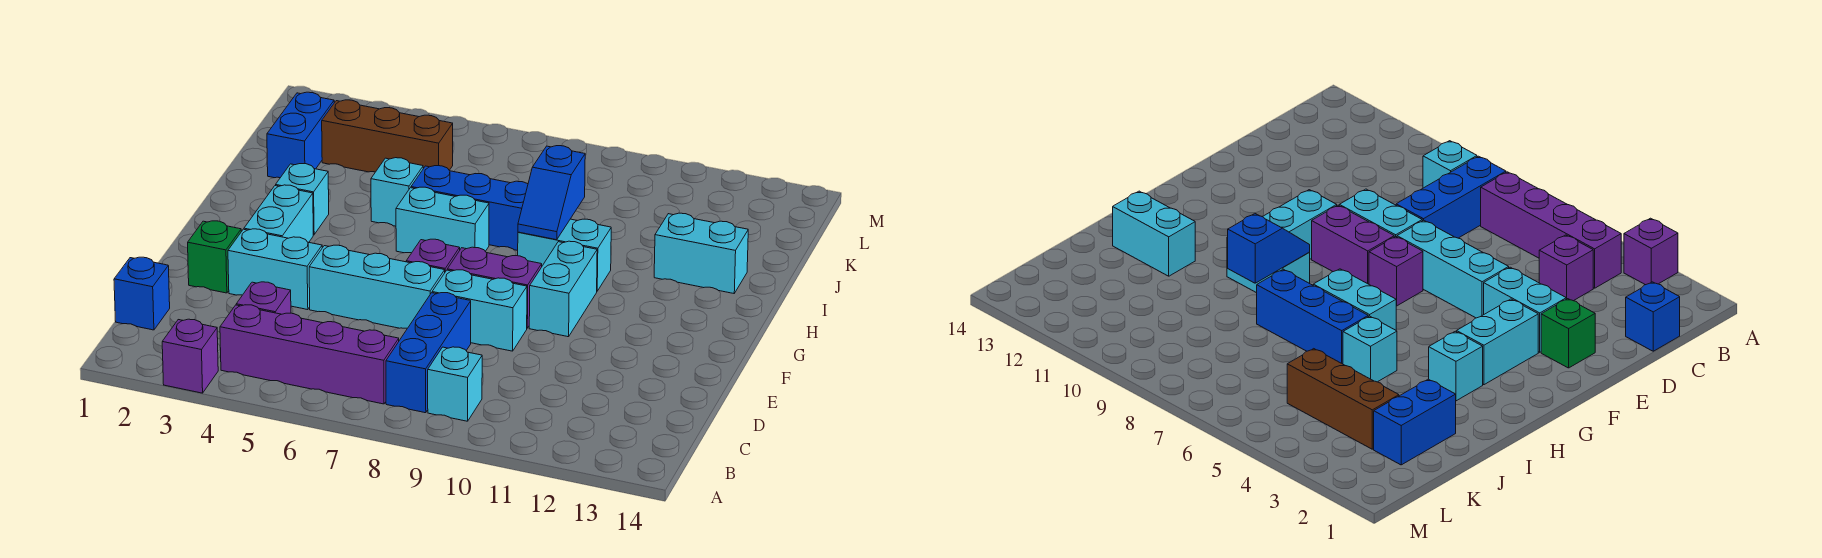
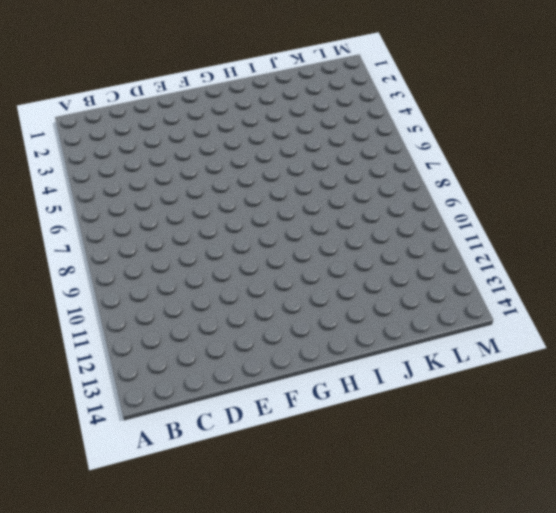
none -> purple brick A3 level 1
none -> purple brick B4:B7 level 1
none -> blue brick B8:D8 level 1

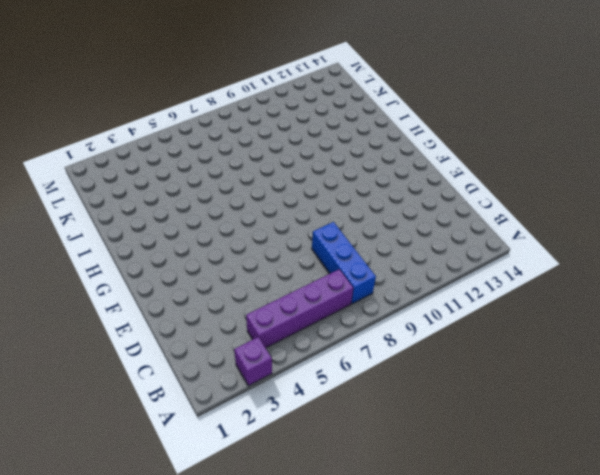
none -> cyan brick B9 level 1
none -> blue brick C1 level 1
none -> purple brick C4 level 1

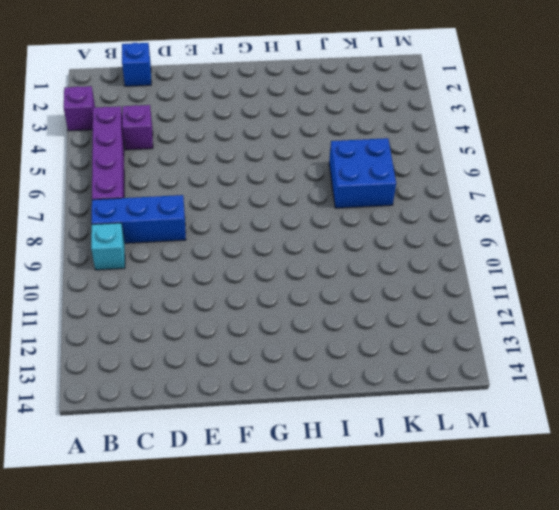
blue brick J6:K7 level 1 -> none
none -> green brick E2 level 1
none -> cyan brick E3:E4 level 1
none -> cyan brick E5:E7 level 1

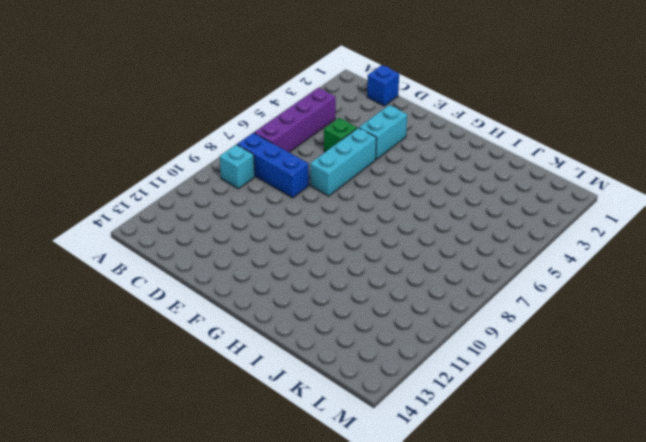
green brick D5 level 1 -> green brick E2 level 1
none -> purple brick A3 level 1
none -> purple brick C4 level 1
none -> cyan brick E8:E9 level 1

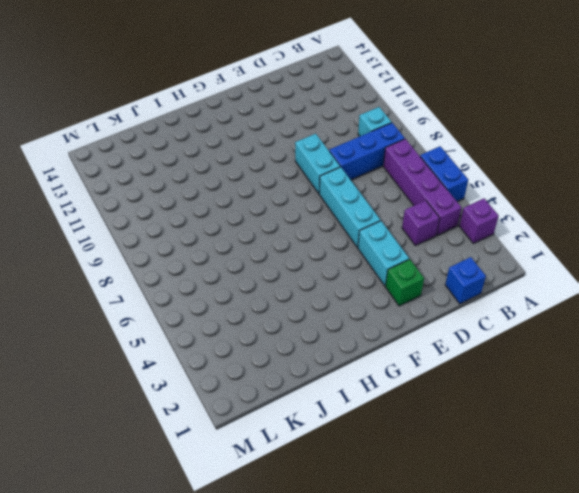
blue brick A5:A6 level 1 -> blue brick J2:K2 level 1
none -> cyan brick F3:G3 level 1
none -> purple brick F7 level 1
none -> purple brick F8:F9 level 1

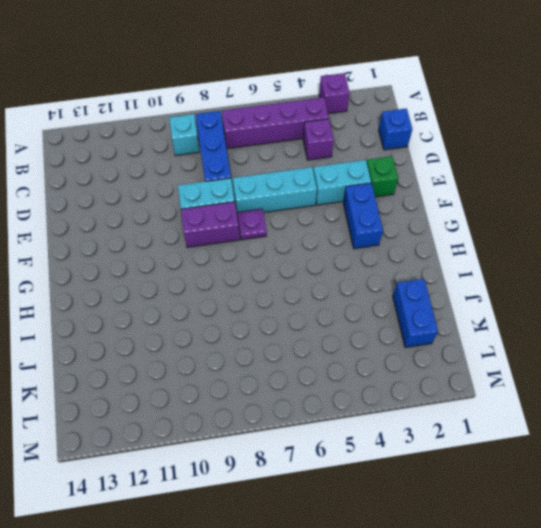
blue brick F3:G3 level 1 -> cyan brick F3:G3 level 1
purple plate F7 level 1 -> purple brick F7 level 1
none -> cyan brick F10:G10 level 1
none -> cyan brick H3 level 1
none -> cyan brick H6:H7 level 1

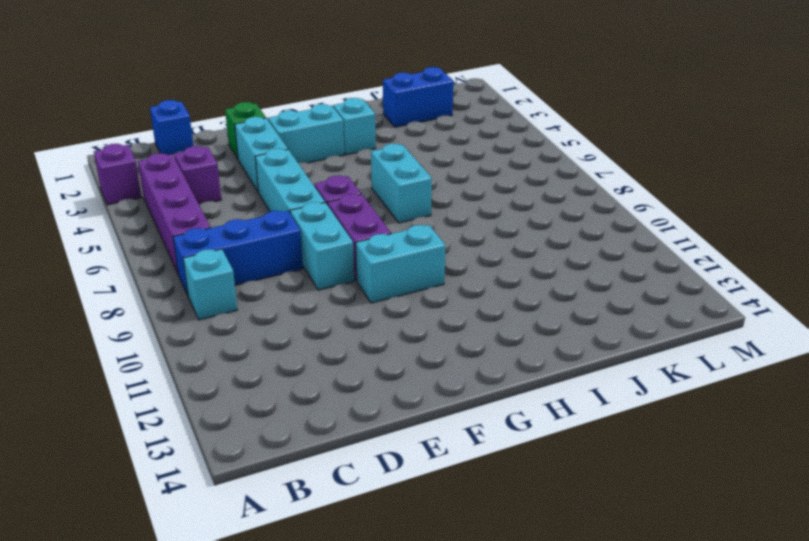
none -> cyan brick H9:H10 level 1
none -> cyan brick I5 level 1
none -> blue brick I6:I8 level 1

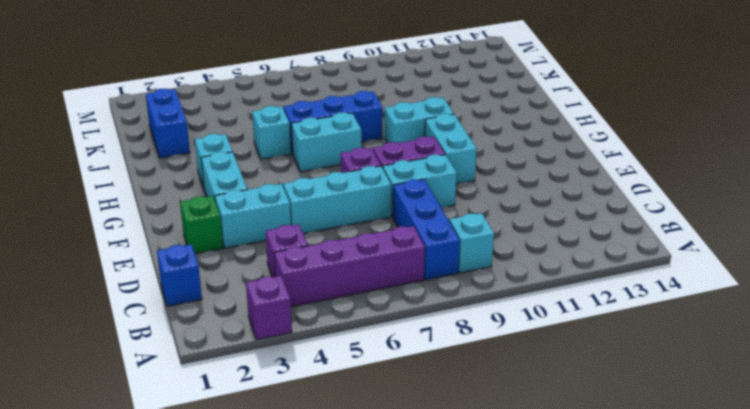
none -> cyan brick I12:I13 level 1
none -> brown brick K3:K5 level 1
none -> blue slope H9:I9 level 2 top I

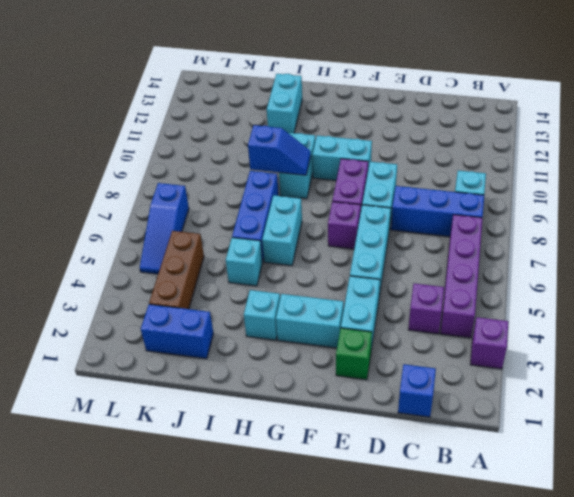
blue slope L5:L7 level 1 top 7 -> none

